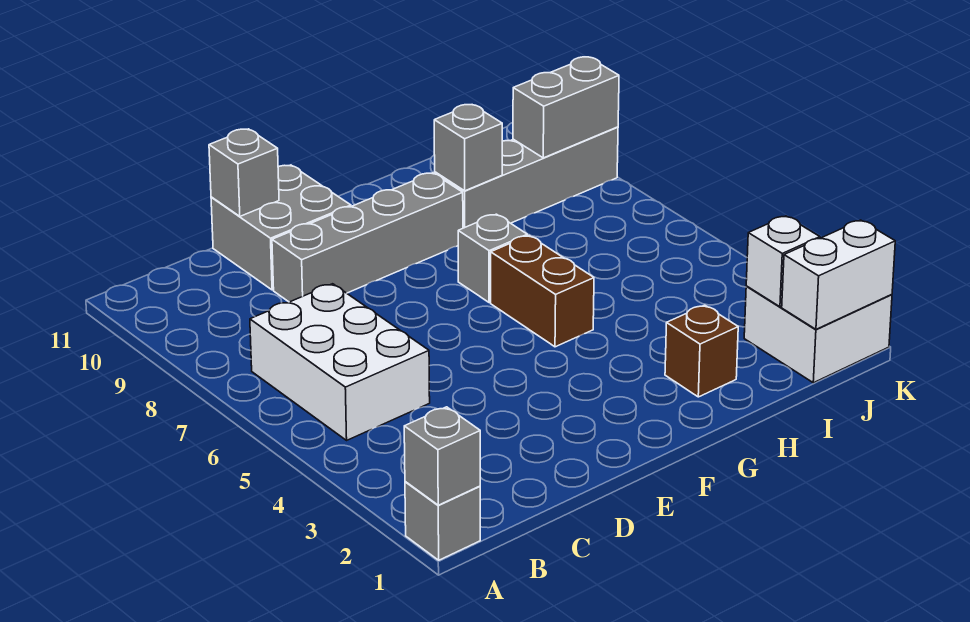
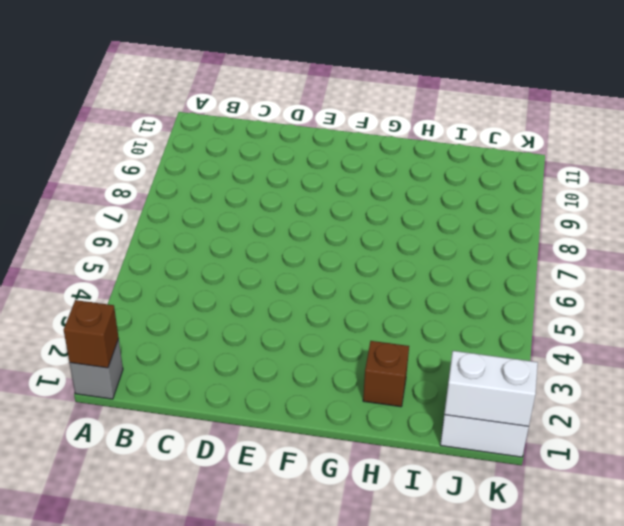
brown brick A1 level 2 -> grey brick A1 level 2
none -> white brick B5:C7 level 1
none -> grey brick D9:G9 level 1
none -> grey brick D10:E11 level 1

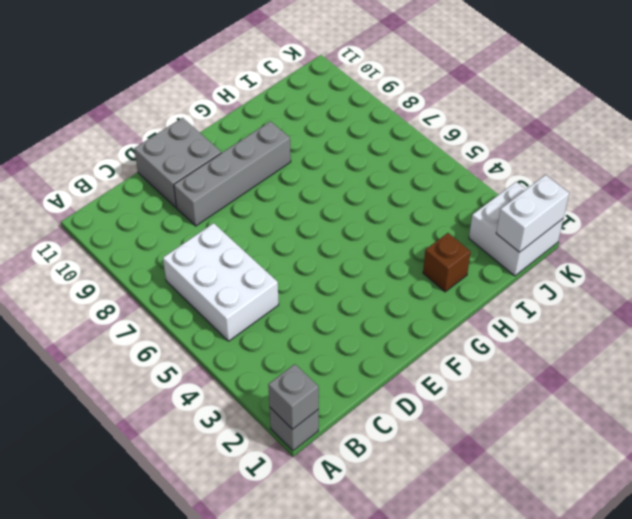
none -> brown brick G5:G6 level 1
none -> grey brick G7 level 1
none -> grey brick H9:K9 level 1

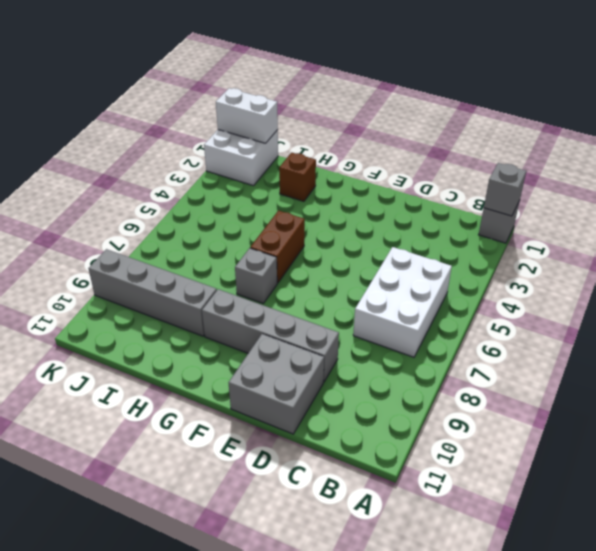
none -> grey brick D11 level 2
none -> grey brick H9 level 2
none -> white brick J2 level 2

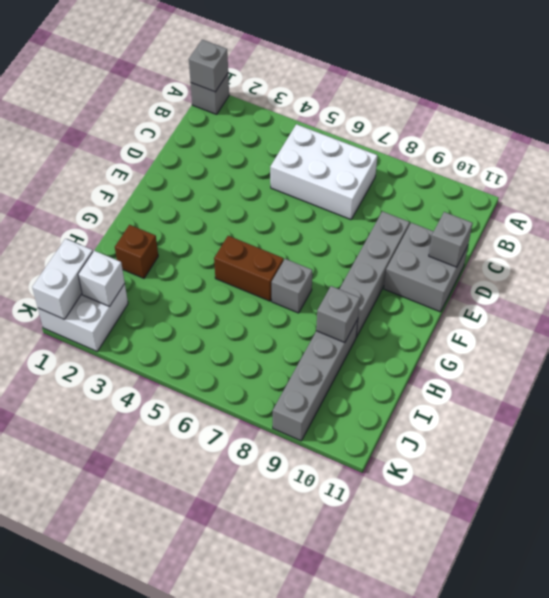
none -> grey brick J9:K9 level 2

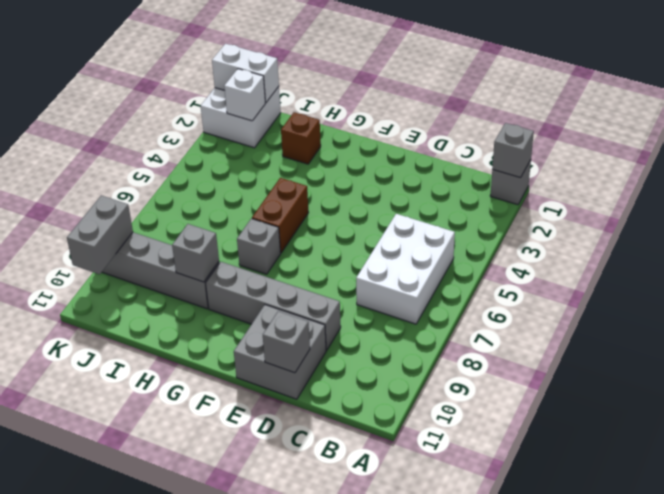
grey brick K9:K10 level 2 -> grey brick J9:K9 level 2

